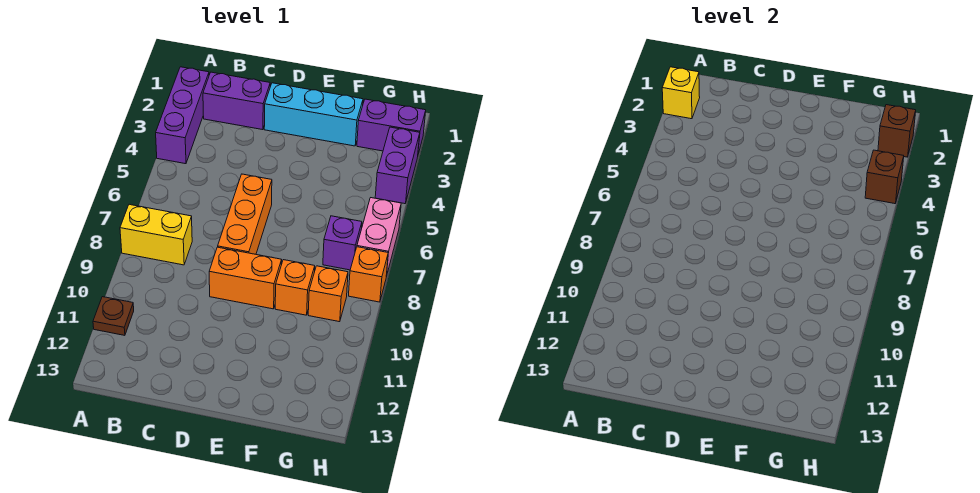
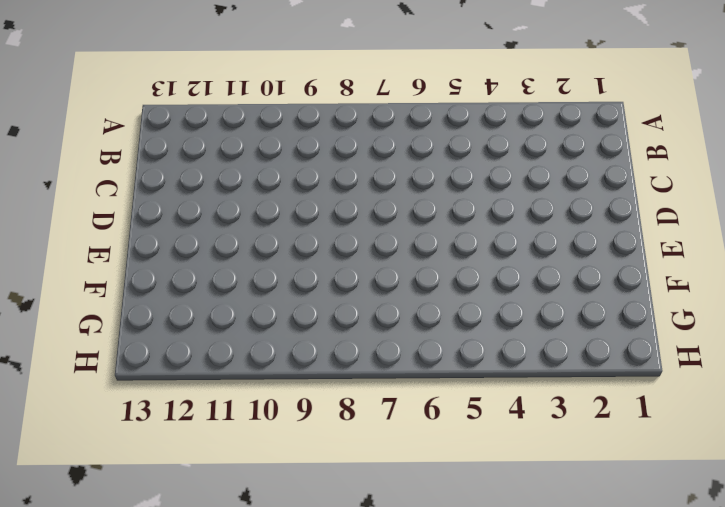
none -> purple brick A2:A4 level 1
none -> yellow brick A8:B8 level 1
none -> brown plate A11 level 1

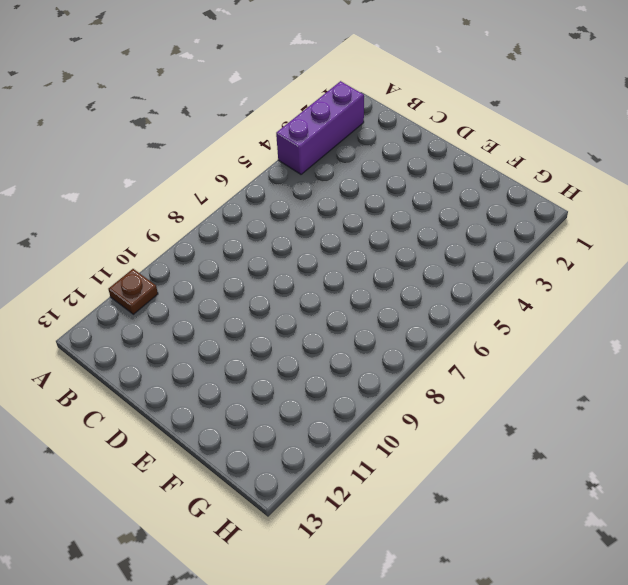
none -> yellow brick A8:B8 level 1
none -> purple brick B2:C2 level 1
none -> cyan brick D2:F2 level 1

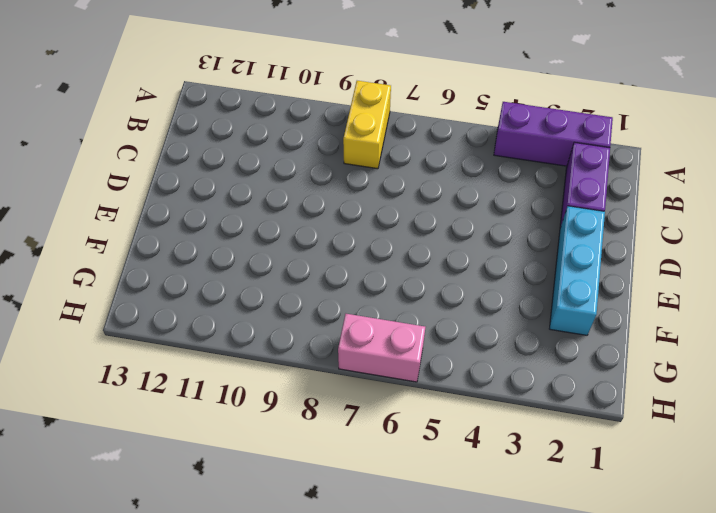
none -> brown plate A11 level 1
none -> orange brick D6:D8 level 1
none -> orange brick D9:E9 level 1

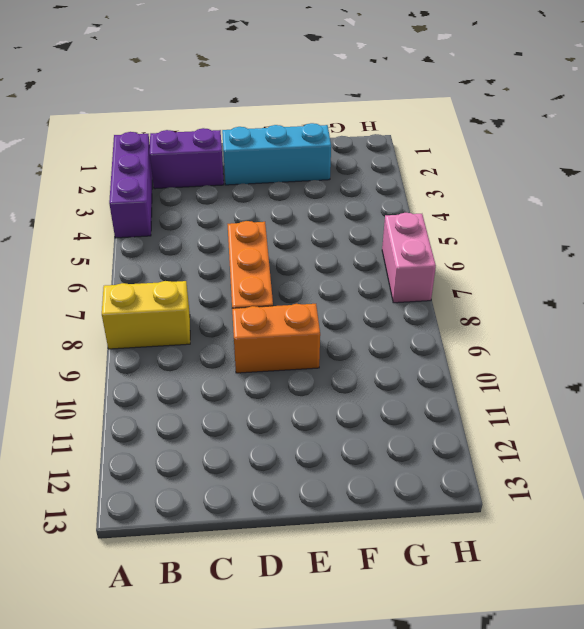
none -> brown plate A11 level 1
none -> orange brick F9 level 1
none -> purple brick G2:H2 level 1

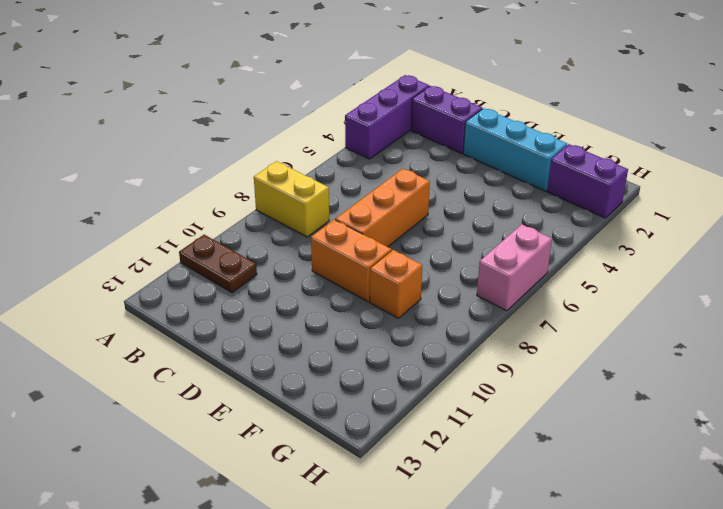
brown plate A11:B11 level 1 -> brown plate A11 level 1
none -> purple brick G7 level 1
none -> orange brick G9 level 1
none -> purple brick H3:H4 level 1

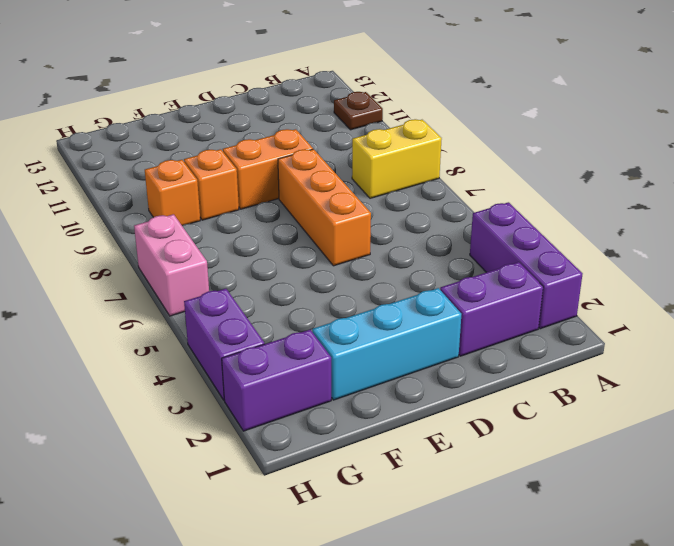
none -> purple brick G7 level 1
none -> orange brick H8 level 1
none -> yellow brick A2 level 2

